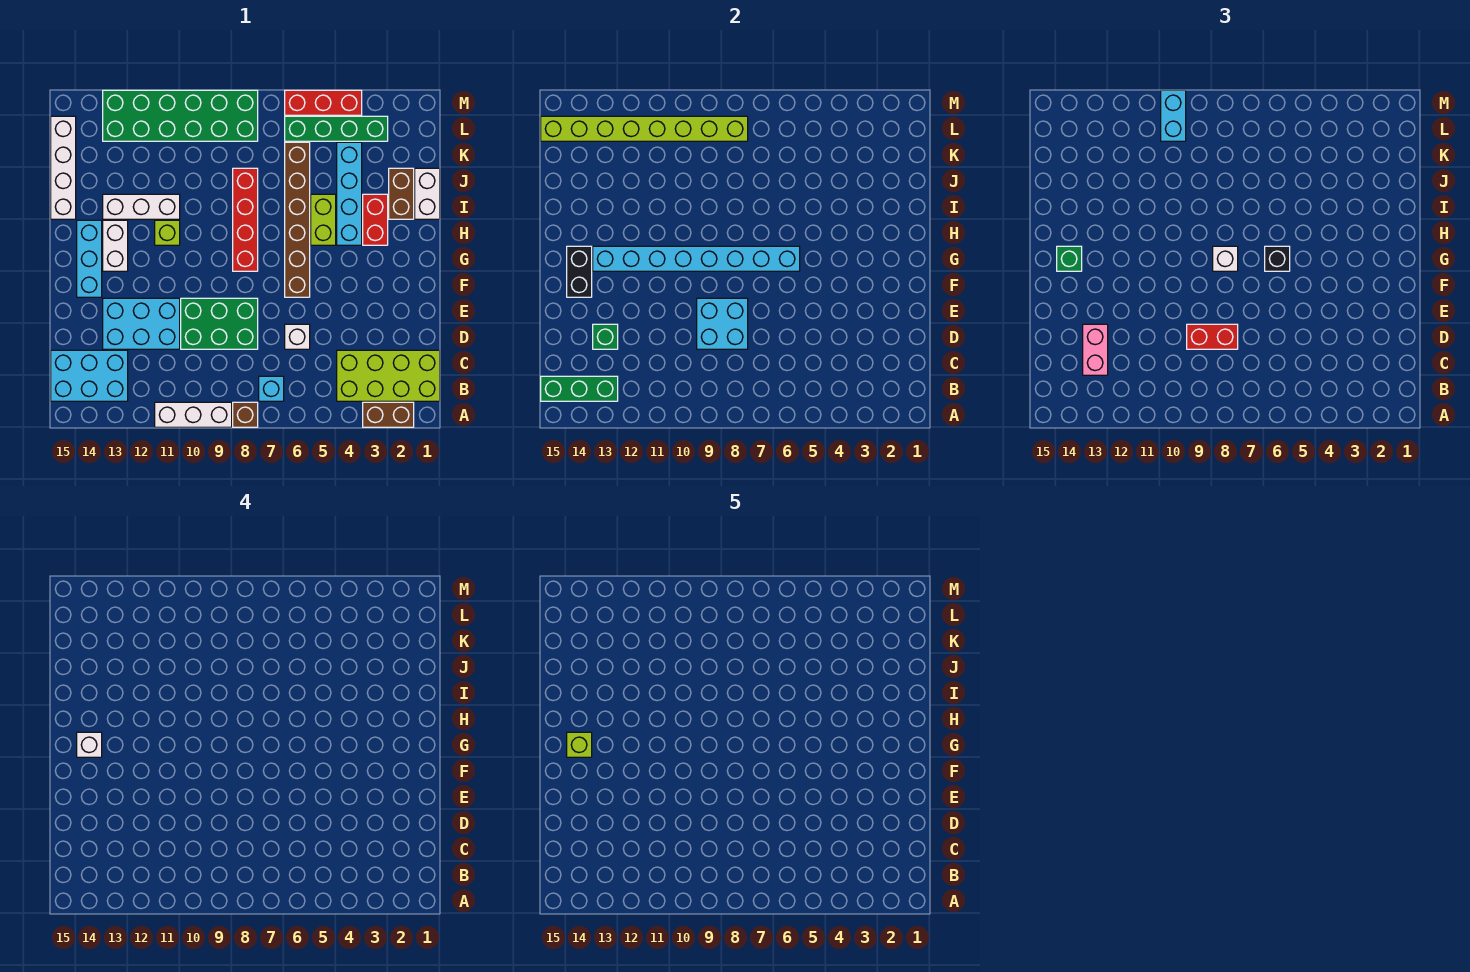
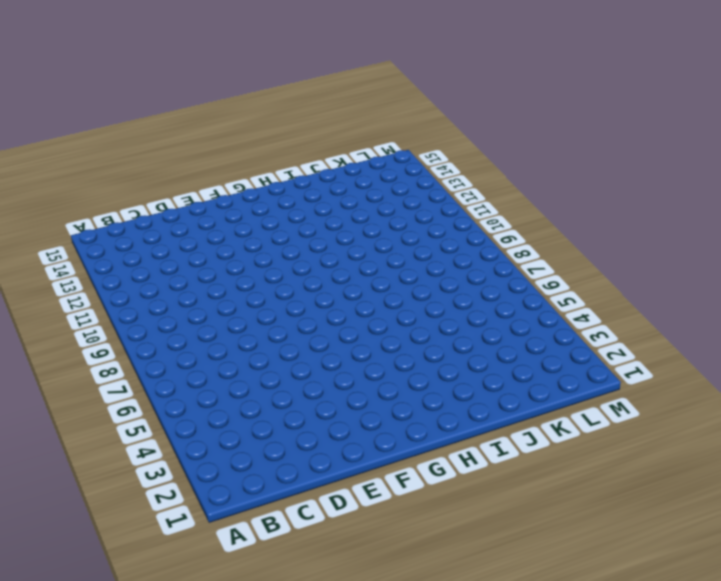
none -> brown brick A2:A3 level 1
none -> brown brick A8 level 1
none -> white brick A9:A11 level 1
none -> lime brick B1:C4 level 1

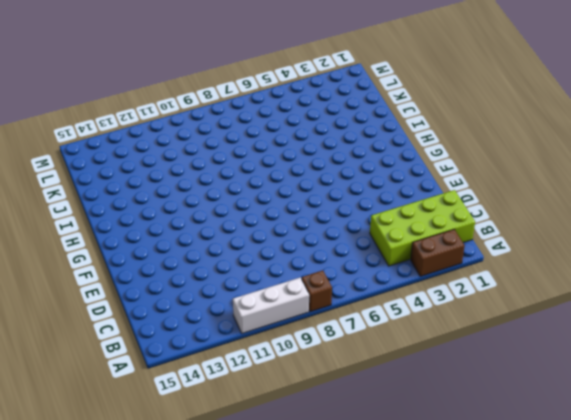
none -> cyan brick B7 level 1
none -> cyan brick B13:C15 level 1
none -> white brick D6 level 1
none -> green brick D8:E10 level 1

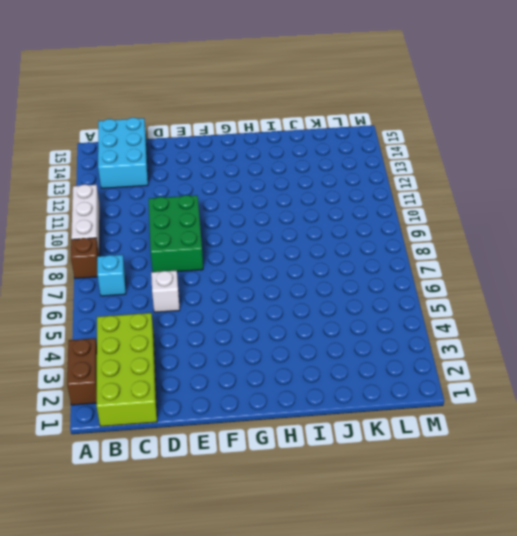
none -> cyan brick D11:E13 level 1
none -> brown brick F6:K6 level 1
none -> cyan brick F14:H14 level 1
none -> red brick G8:J8 level 1

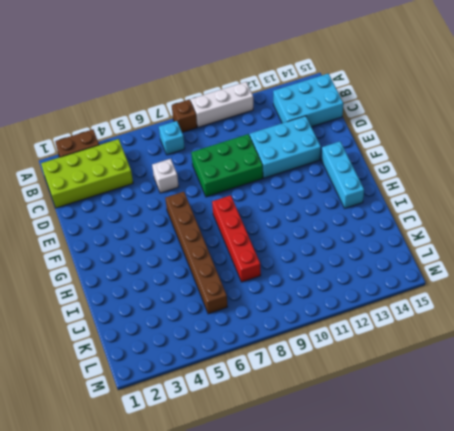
none -> white brick G13:H13 level 1
none -> red brick H3:I3 level 1
none -> cyan brick H4:K4 level 1
none -> lime brick H5:I5 level 1

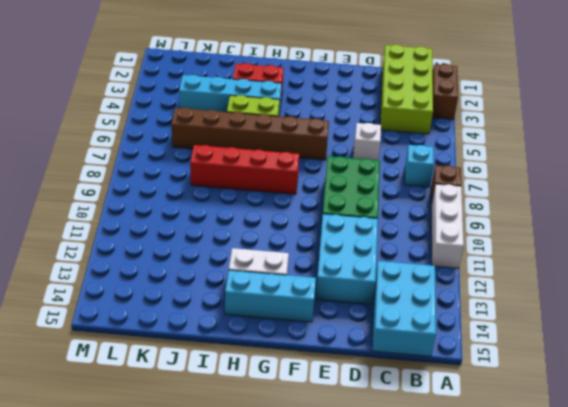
none -> lime brick H11 level 1
none -> white brick I1:J1 level 1
none -> brown brick I2:J2 level 1
none -> white brick I11:I13 level 1

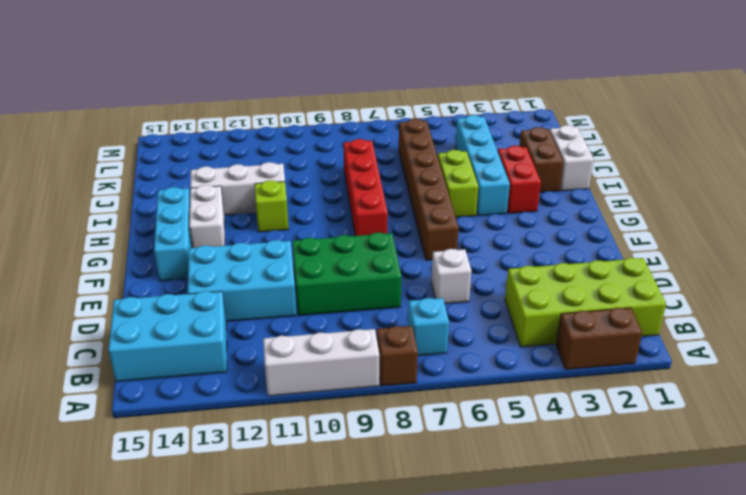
none -> white brick I15:L15 level 1
none -> green brick L3:L6 level 1
none -> green brick L8:M13 level 1
none -> red brick M4:M6 level 1

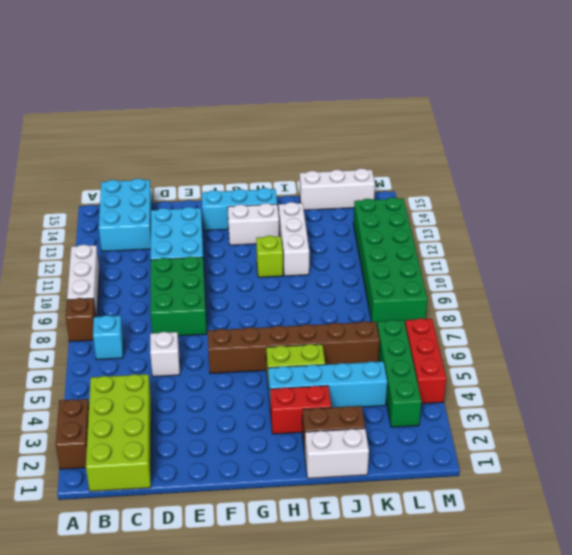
white brick J15:L15 level 1 -> white brick I15:L15 level 1
none -> red brick G8:J8 level 1
none -> green brick B13:B15 level 2
none -> cyan brick D8:E9 level 2
none -> green brick D13 level 2

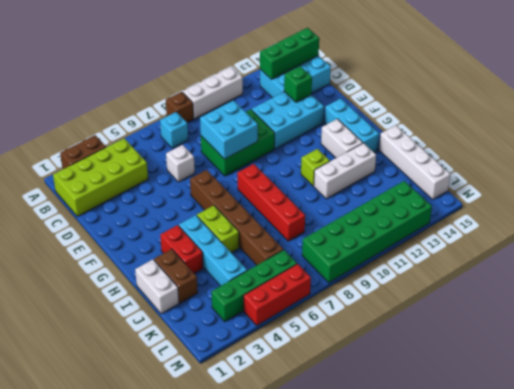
none -> black brick F14:G14 level 2
none -> cyan brick G6:G13 level 2
none -> lime brick L8:L15 level 2
none -> pink brick C13:D13 level 3

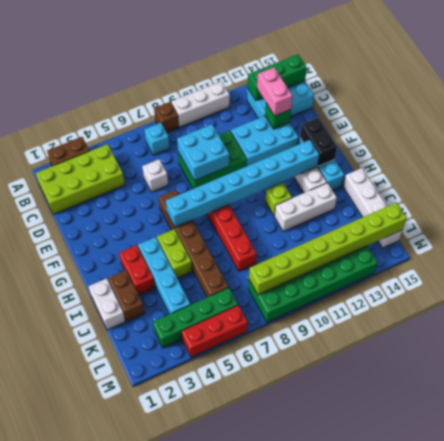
none -> red brick D8:D9 level 3
none -> black brick G6 level 3
none -> white brick G8 level 3
none -> green brick G14 level 3

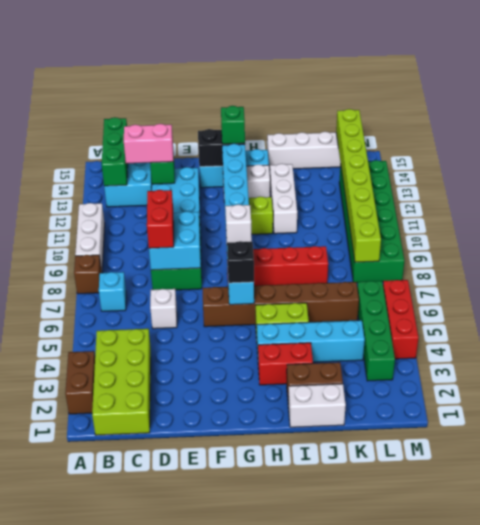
none -> cyan brick L10:M10 level 3
none -> white brick G14 level 4
none -> lime brick G14 level 5

